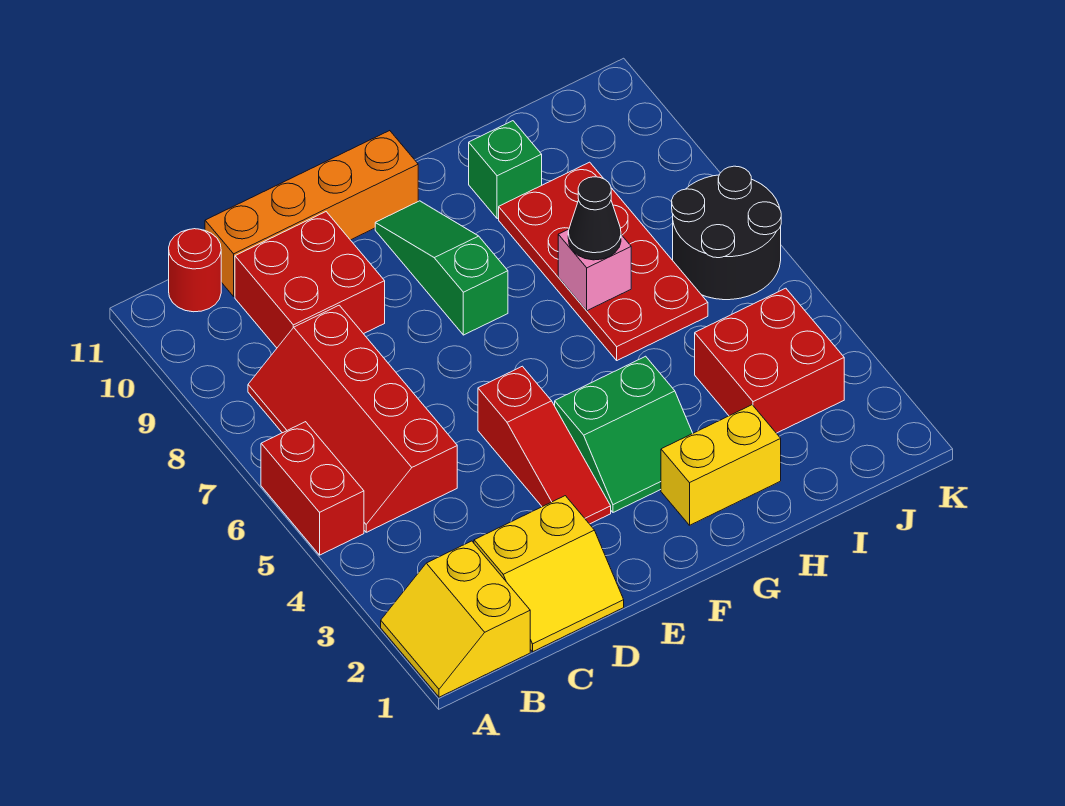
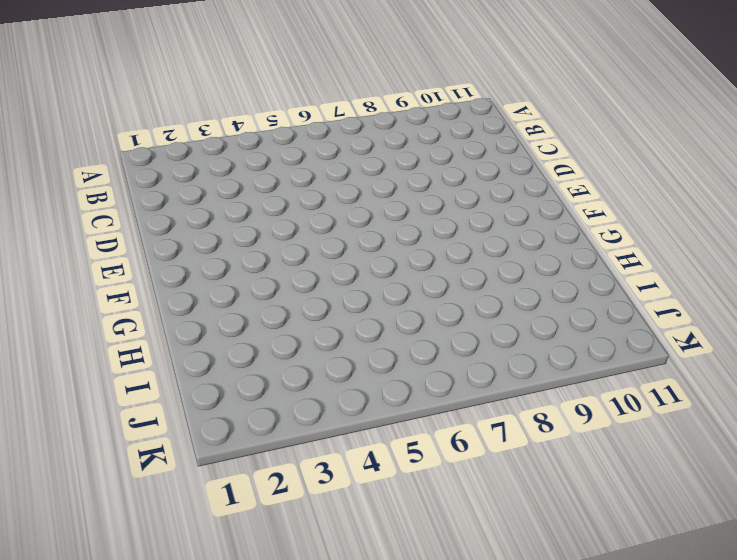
none -> yellow slope A1:B2 level 1 top B
none -> red brick A5:A6 level 1
none -> red slope B5:C8 level 1 top C

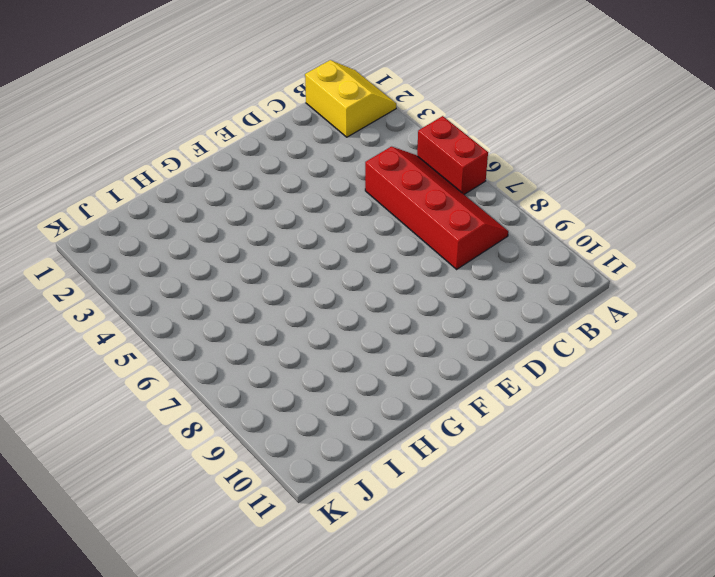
none -> red round brick B11 level 1
none -> yellow slope C1:D2 level 1 top 2
none -> red brick C9:D10 level 1

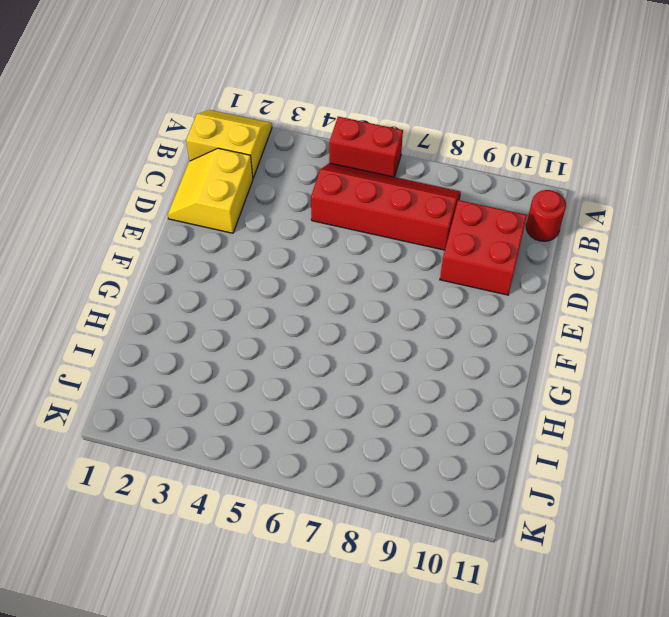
none -> orange brick C11:F11 level 1
none -> red slope E3:E5 level 1 top 5
none -> green slope F3:G4 level 1 top 4

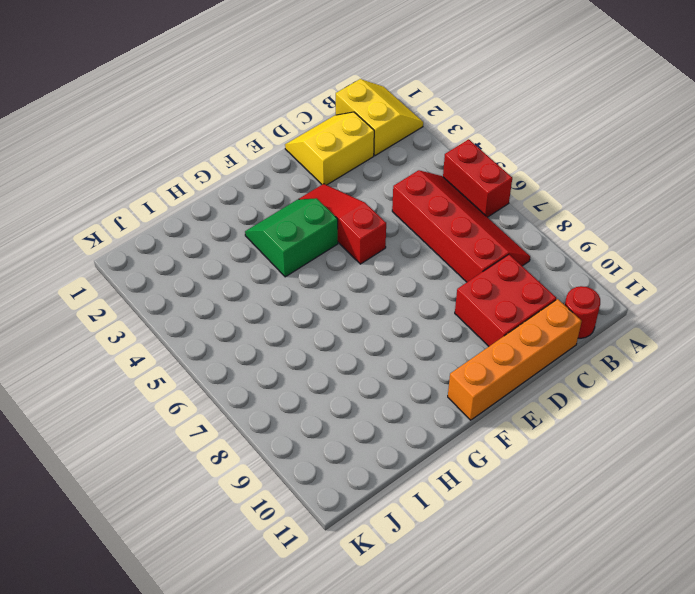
none -> green slope F8:F10 level 1 top 8
none -> yellow brick G2:H2 level 1
none -> red plate H6:I9 level 1

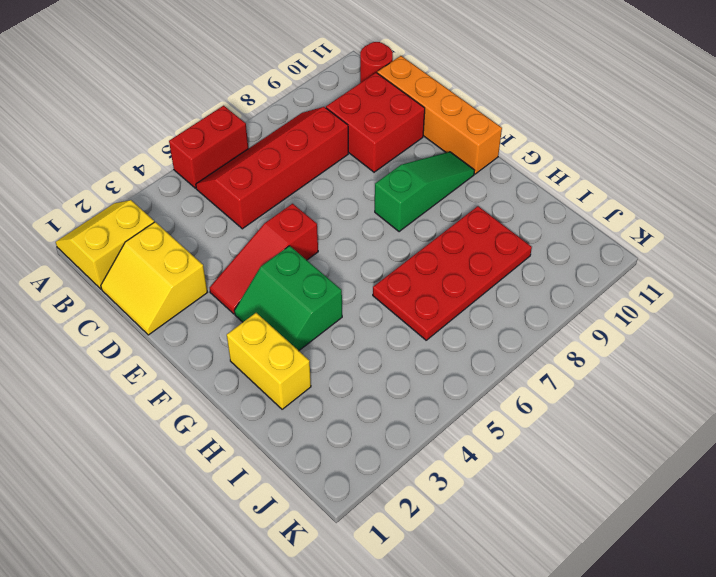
none -> green brick H10 level 1
none -> red brick I3:J4 level 1
none -> black round brick J6:K7 level 1

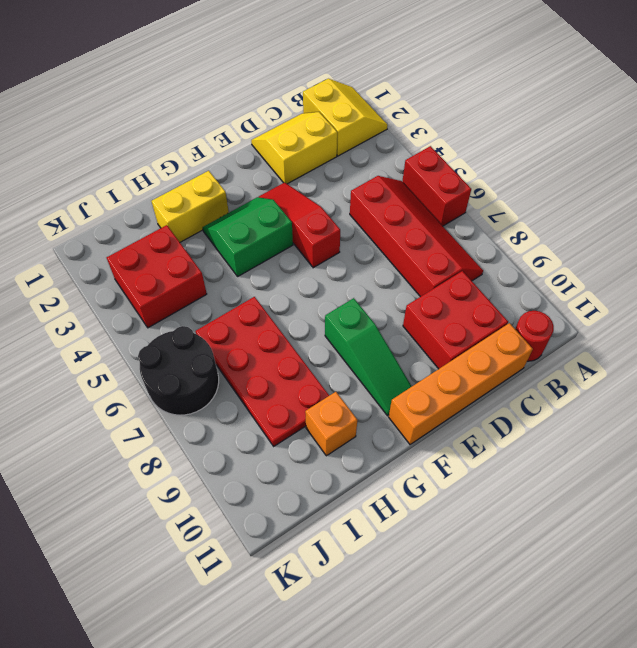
orange brick H10 level 1 -> green brick H10 level 1
none -> pink brick H7 level 2
none -> black cone H7 level 3

